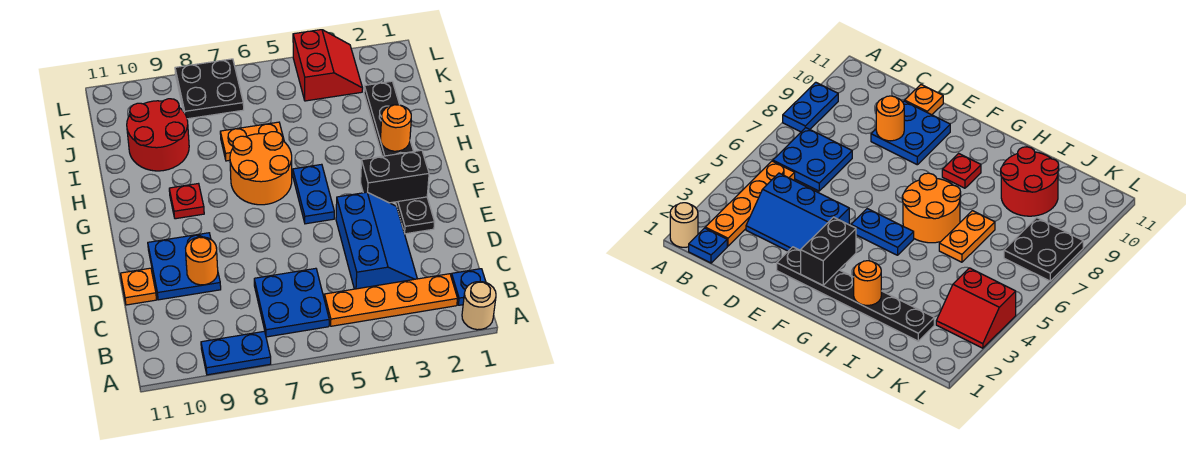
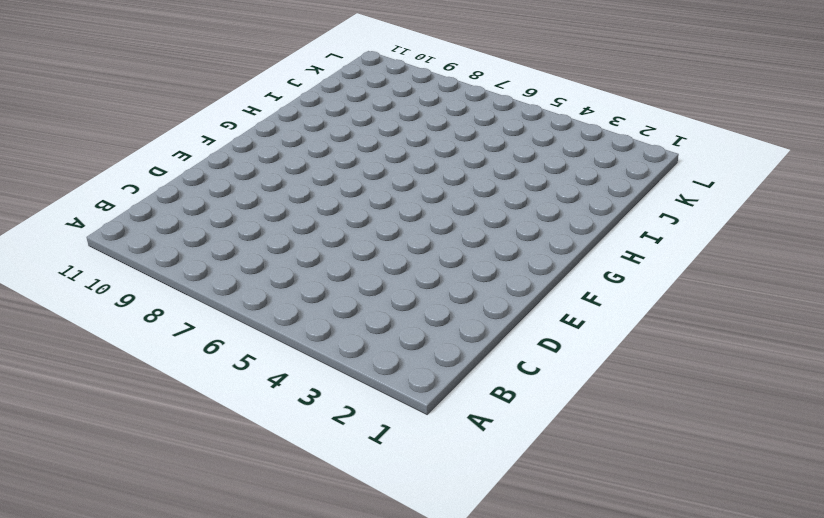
none -> tan round brick A1 level 1
none -> blue plate A8:A9 level 1
none -> blue plate B1 level 1

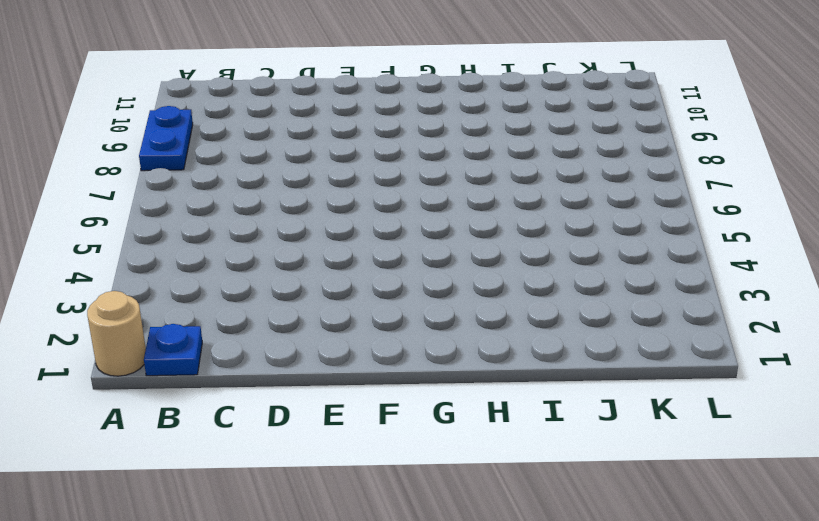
none -> orange plate B2:B5 level 1
none -> blue plate B6:C7 level 1
none -> blue slope C3:E4 level 1 top 4

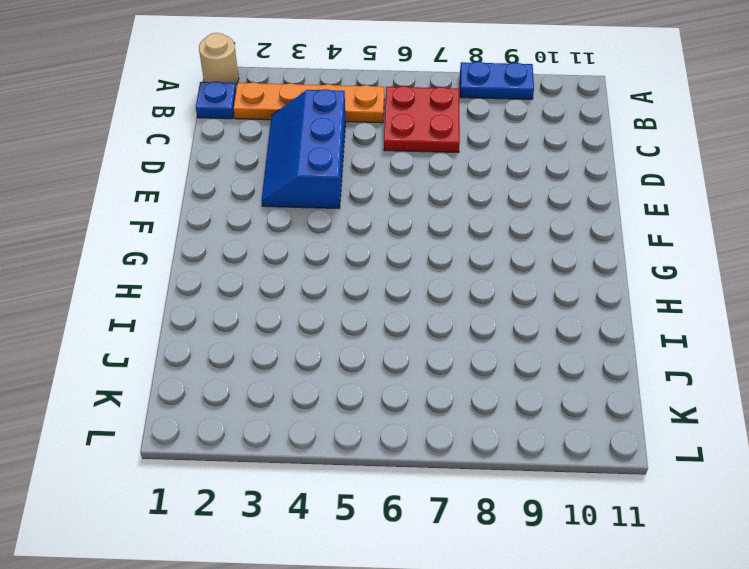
red plate B6:C7 level 1 -> blue plate B6:C7 level 1
none -> blue plate D9:E10 level 1
none -> orange plate D11 level 1
none -> black plate E2:J2 level 1

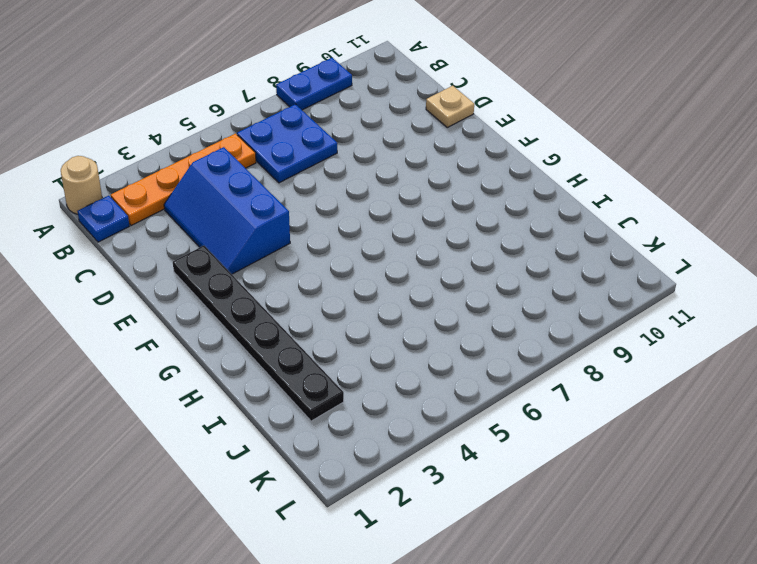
tan plate D11 level 1 -> orange plate D11 level 1
none -> blue plate D9:E10 level 1
none -> blue plate F5:G5 level 1
none -> orange round brick G6:H7 level 1

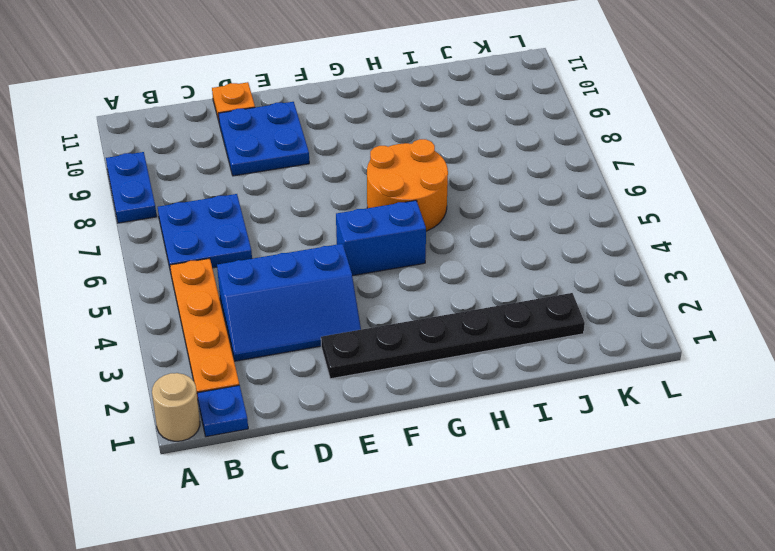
blue brick F5:G5 level 1 -> blue plate F5:G5 level 1
none -> red plate G9 level 1
none -> orange plate I6:I7 level 1
none -> red round brick I9:J10 level 1

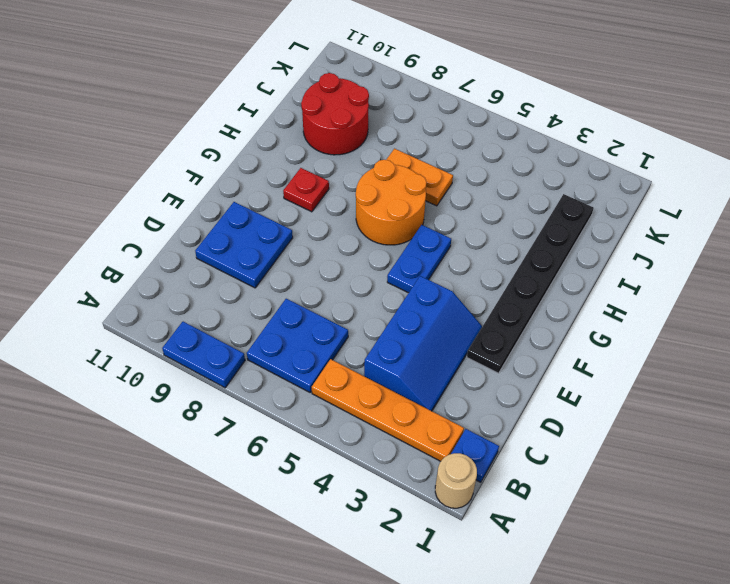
none -> orange plate D11 level 1
none -> red slope K3:L4 level 1 top 4
none -> black plate K7:L8 level 1

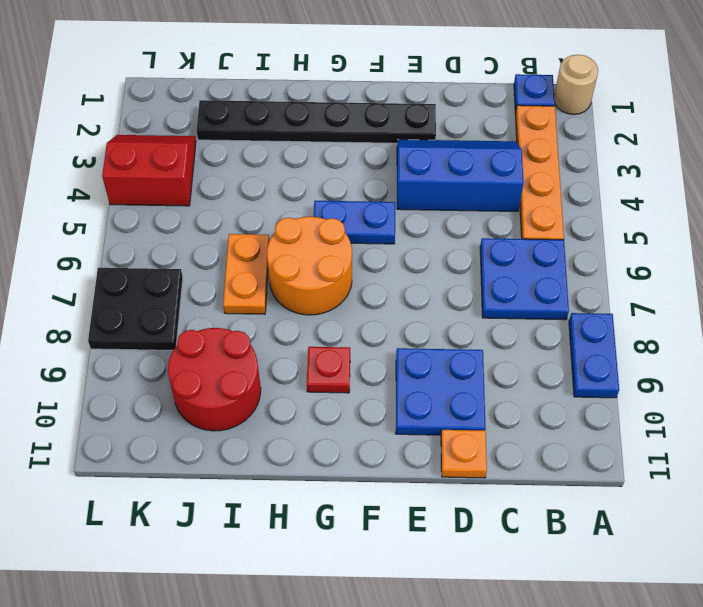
none -> orange round brick D9 level 2
none -> black brick F2:F3 level 2
none -> orange round brick H2 level 2

